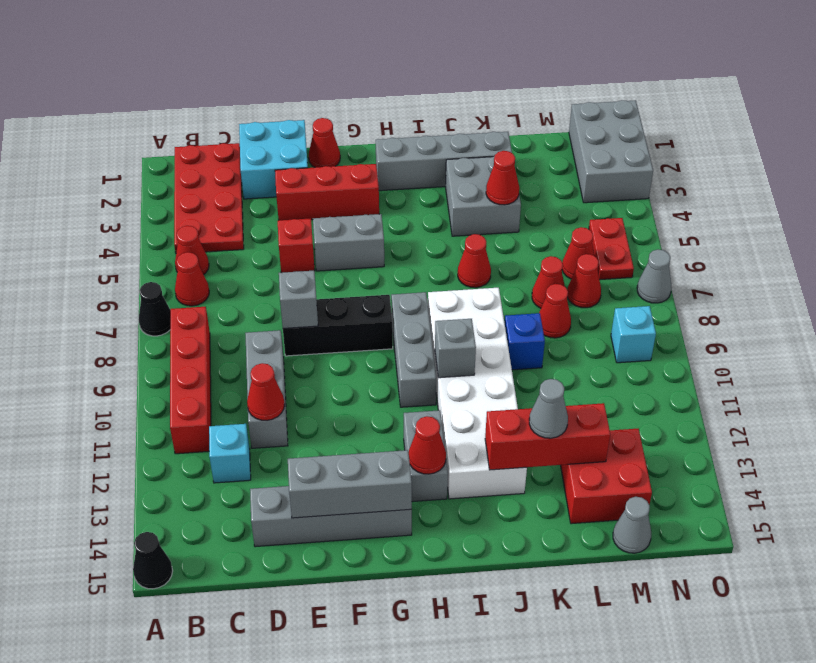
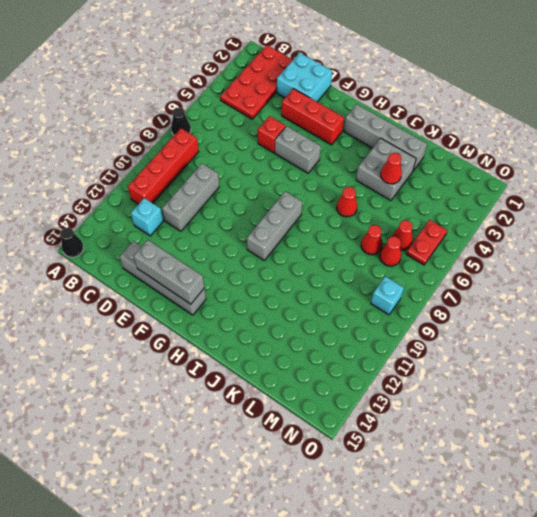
none -> red cone B5 level 1
none -> red cone B6 level 1
none -> black brick E8:G8 level 1
none -> red cone F1 level 1

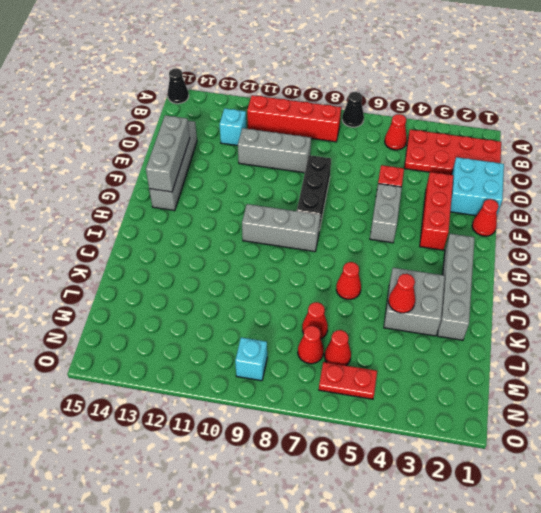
none -> red cone B6 level 1
none -> grey brick H12:H13 level 1
none -> white brick I8:J13 level 1
none -> blue brick K9 level 1

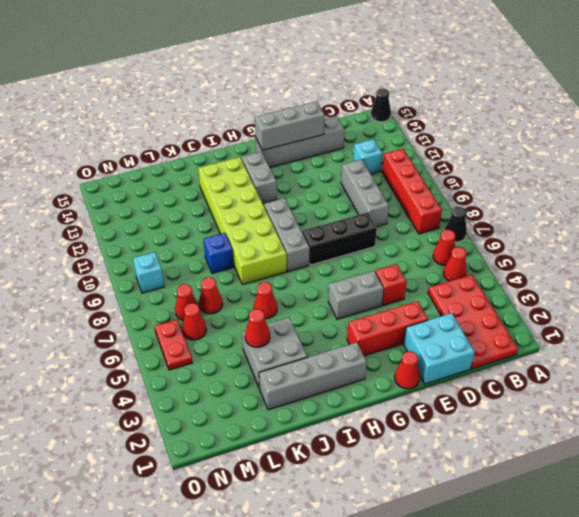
lime brick I8:J13 level 1 -> white brick I8:J13 level 1
none -> red cone L8 level 1
none -> red brick L13:M14 level 1
none -> grey cone M15 level 1
none -> grey brick N1:O3 level 1

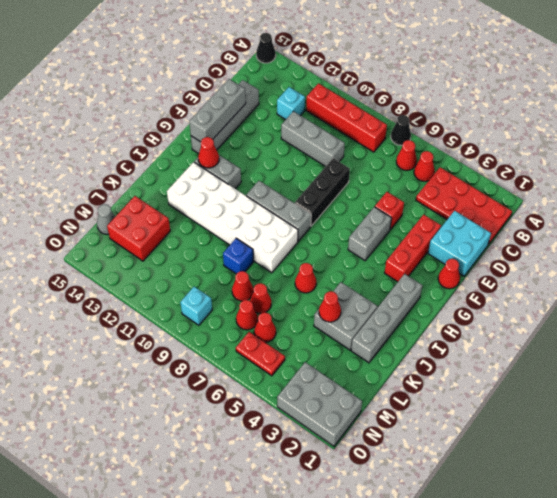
none -> grey cone O7 level 1
none -> red cone D11 level 2
none -> grey brick E8 level 2
none -> grey brick I10 level 2

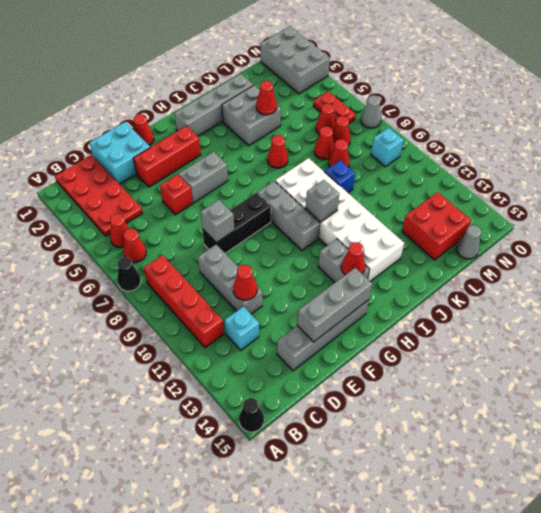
none -> red brick J13:L13 level 2
none -> grey cone K13 level 3

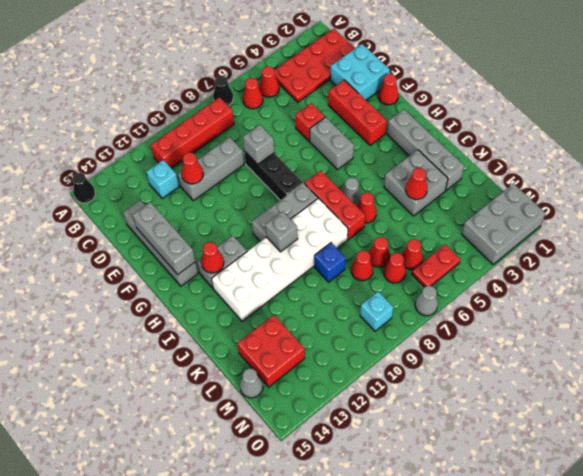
red brick H7:J7 level 1 -> red brick J13:L13 level 2
grey cone I6 level 1 -> grey cone K13 level 3

